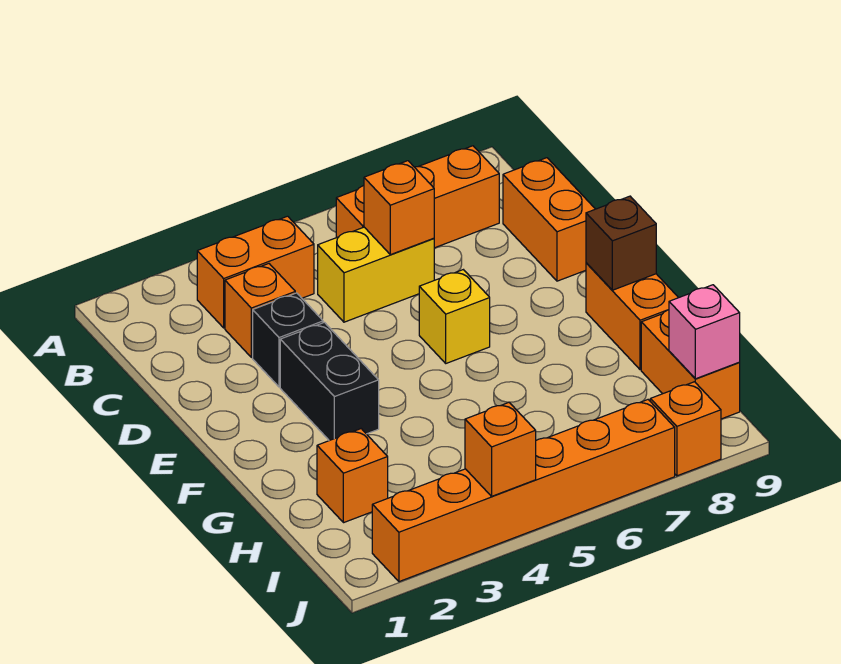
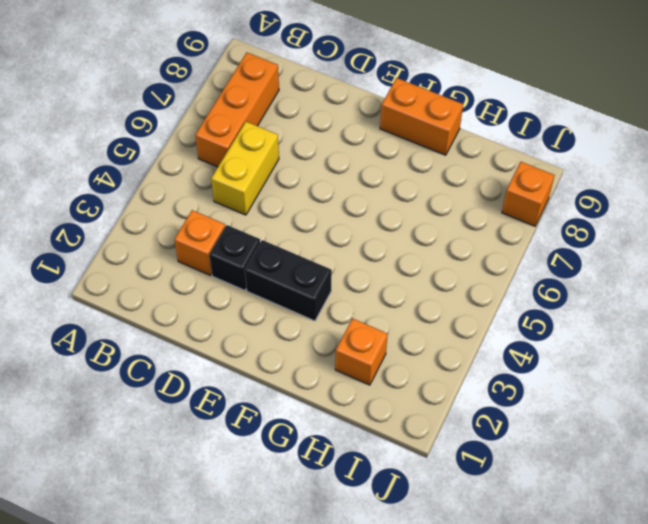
none -> orange brick B3:B4 level 1
none -> orange brick C9:D9 level 1
none -> yellow brick E6 level 1

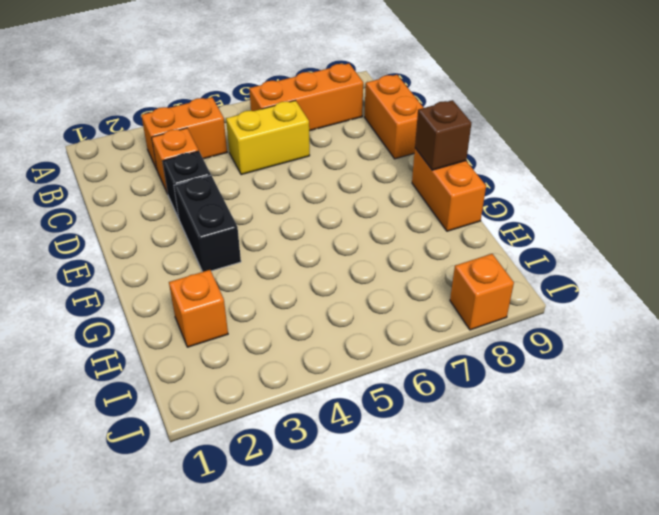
none -> yellow brick E6 level 1
none -> orange brick H9:I9 level 1
none -> orange brick J2:J7 level 1

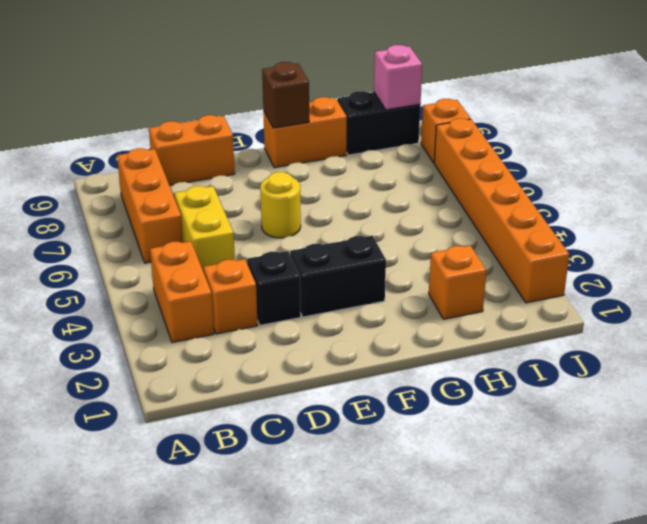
yellow round brick E6 level 1 -> yellow brick E6 level 1
black brick H9:I9 level 1 -> orange brick H9:I9 level 1
none -> orange brick C6 level 2
none -> orange brick J4 level 2

